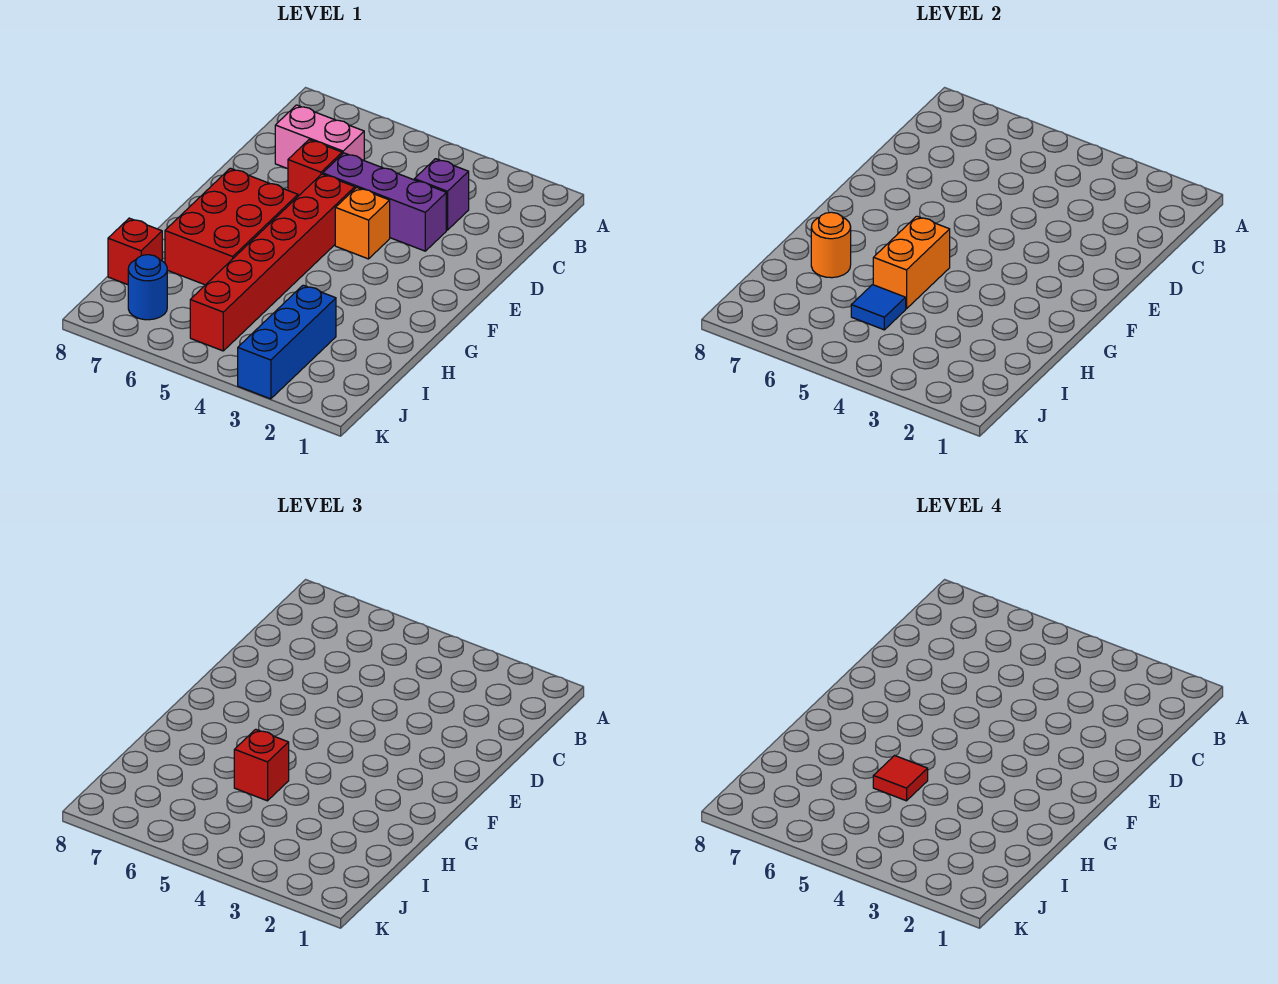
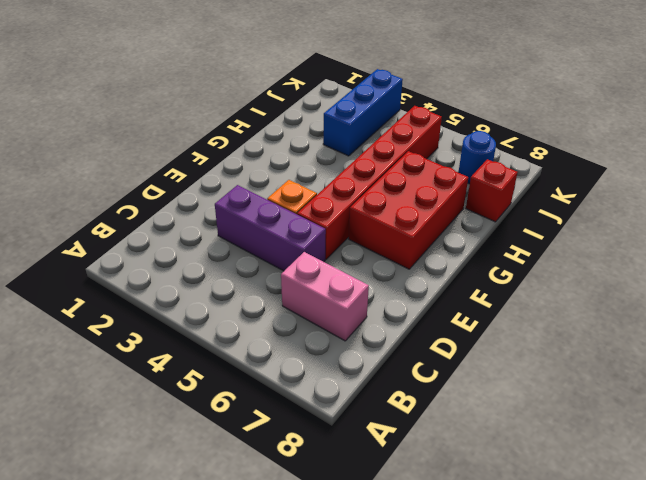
none -> purple brick C3 level 1
none -> red brick D6 level 1
none -> orange brick G5:H5 level 2

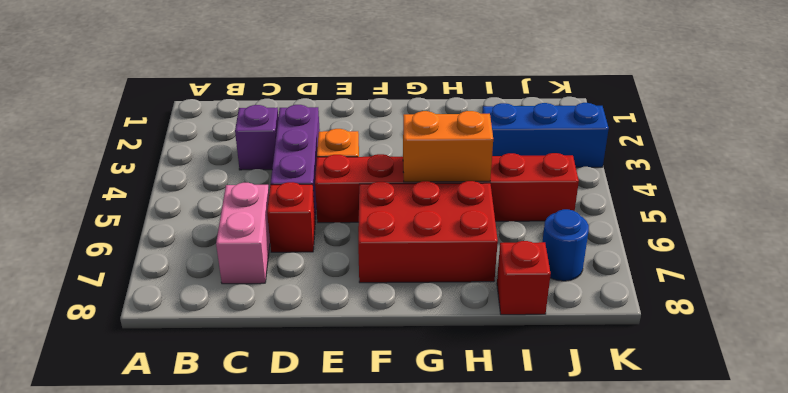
none -> orange round brick H7 level 2
none -> blue tile I5 level 2
none -> red brick H5 level 3

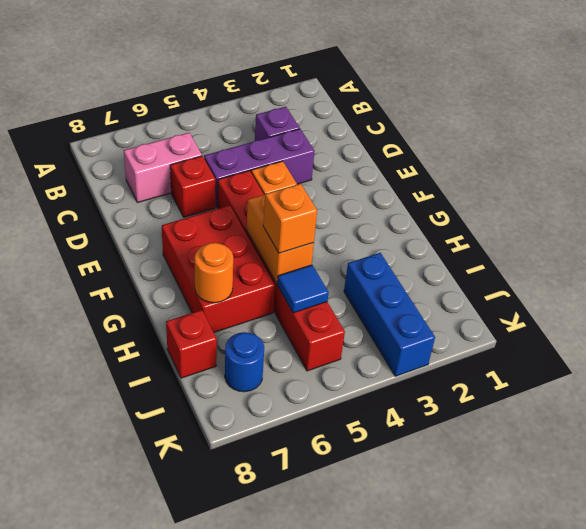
orange brick H5 level 3 -> red brick H5 level 3
none -> red tile H5 level 4

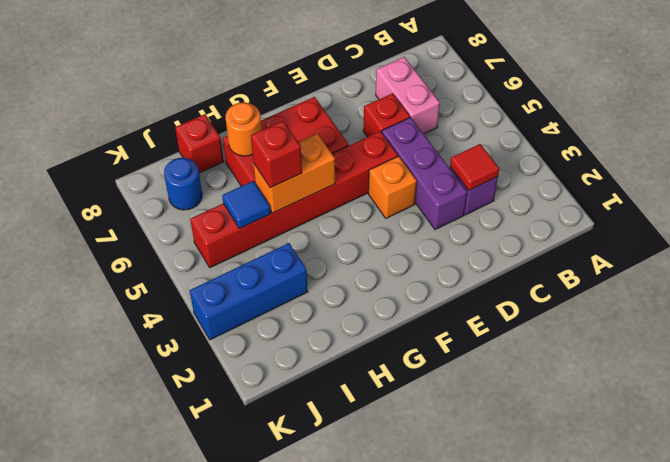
red tile C3 level 2 -> red tile H5 level 4

